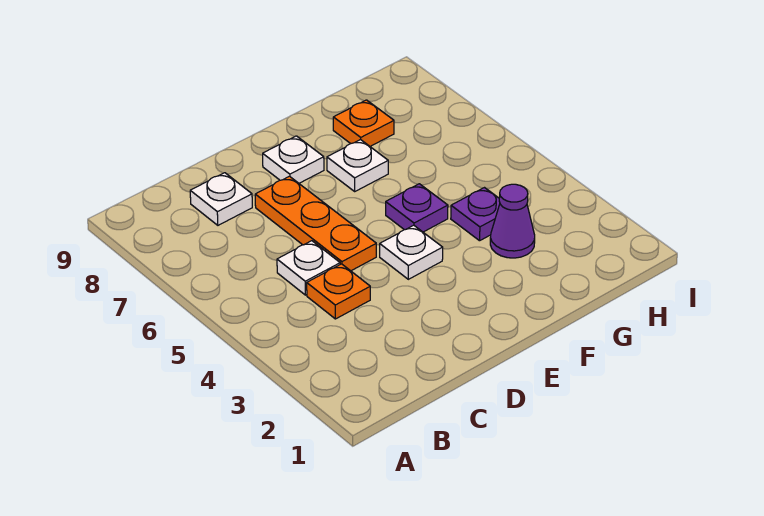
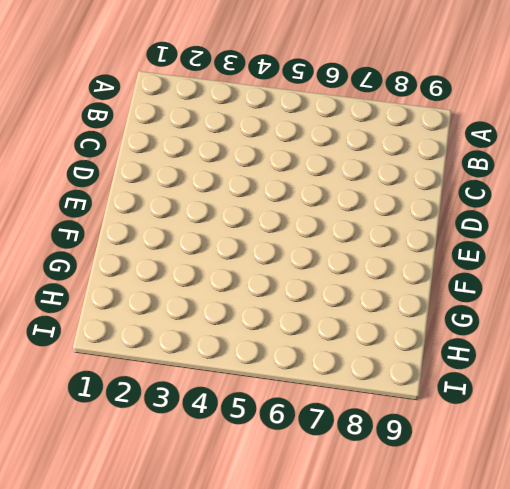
none -> orange plate C4 level 1
none -> white plate C5 level 1

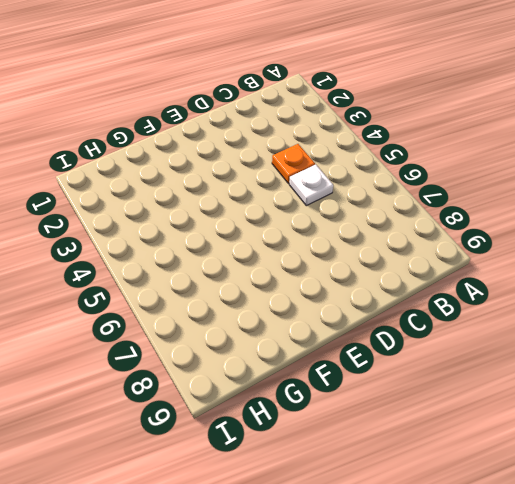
none -> white plate C8 level 1
none -> orange plate D5:D7 level 1

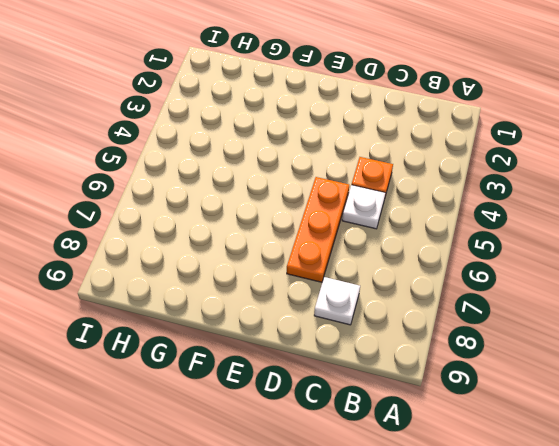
none -> white plate E4 level 1
none -> white plate E8 level 1

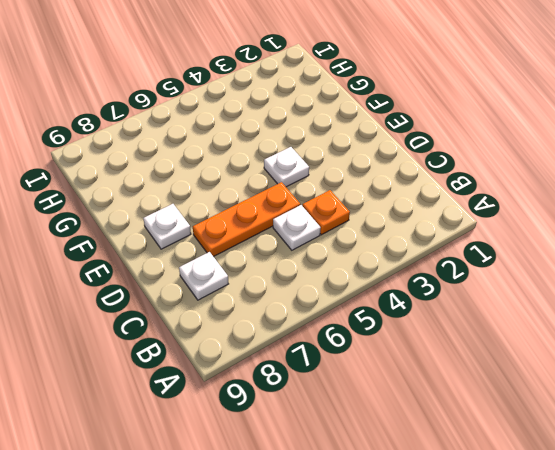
none -> purple plate F5 level 1
none -> white plate F7 level 1

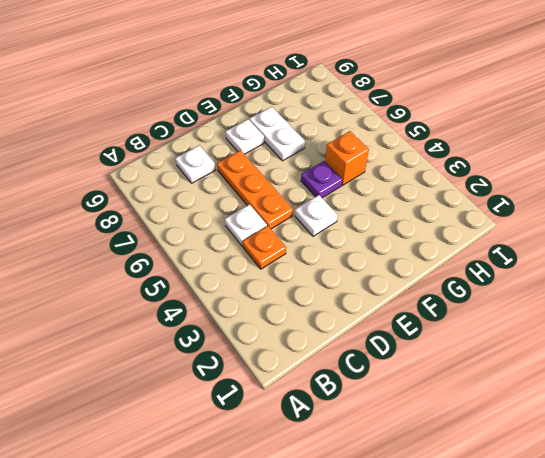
white plate F7:F8 level 1 -> white plate F7 level 1
orange brick G5 level 1 -> none
none -> purple cone G3 level 1
none -> purple plate G4 level 1

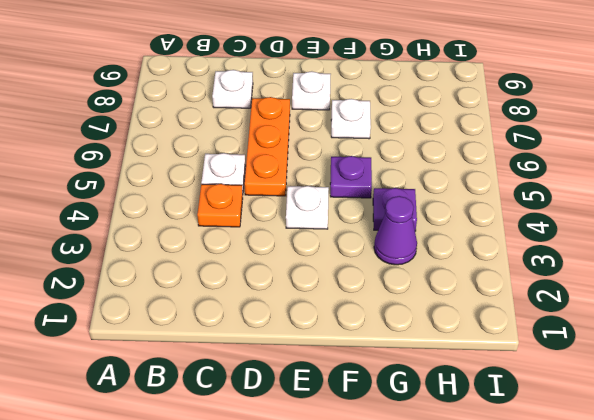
none -> orange plate G8 level 1

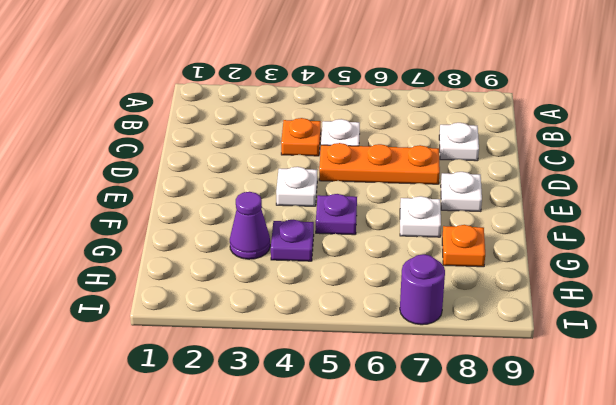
purple round brick I7 level 1 -> none

